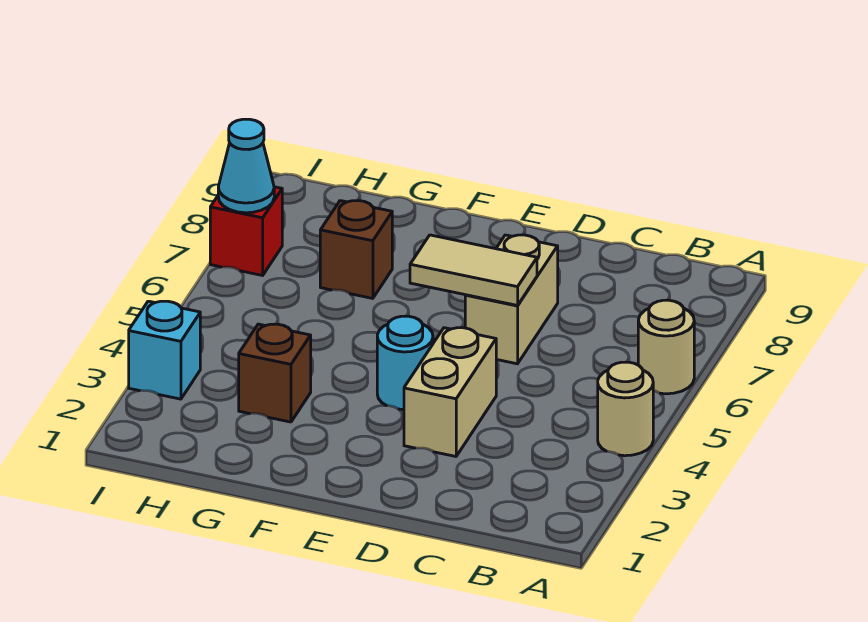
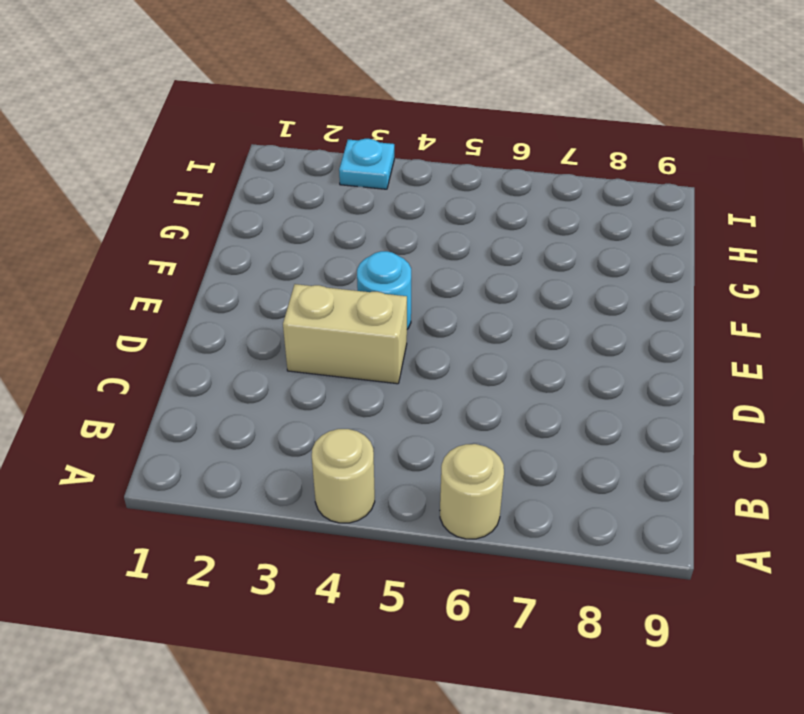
cyan plate I3 level 1 -> cyan brick I3 level 1
none -> tan brick D6:D7 level 1
none -> brown brick G3 level 1

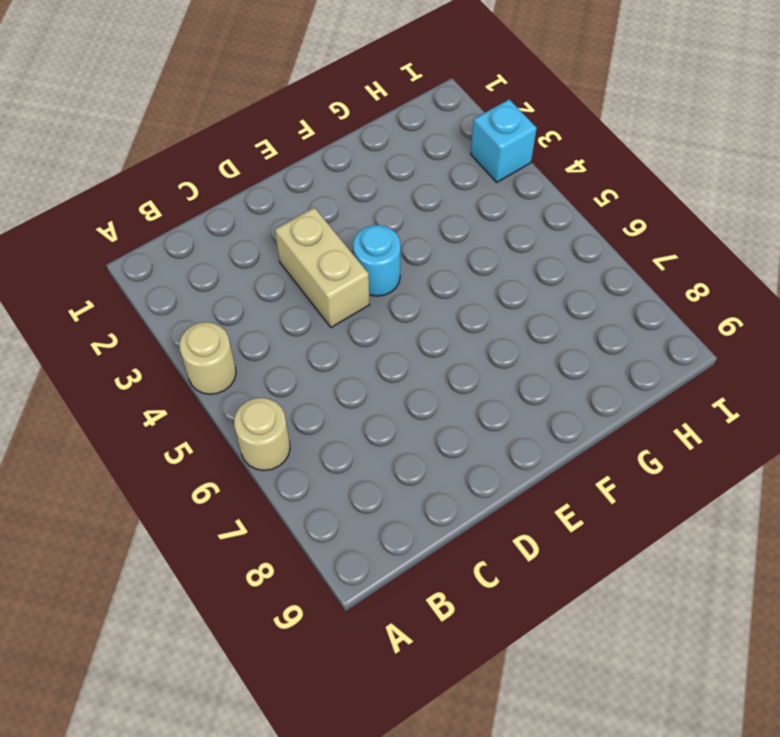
none -> tan brick D6:D7 level 1
none -> brown brick G3 level 1

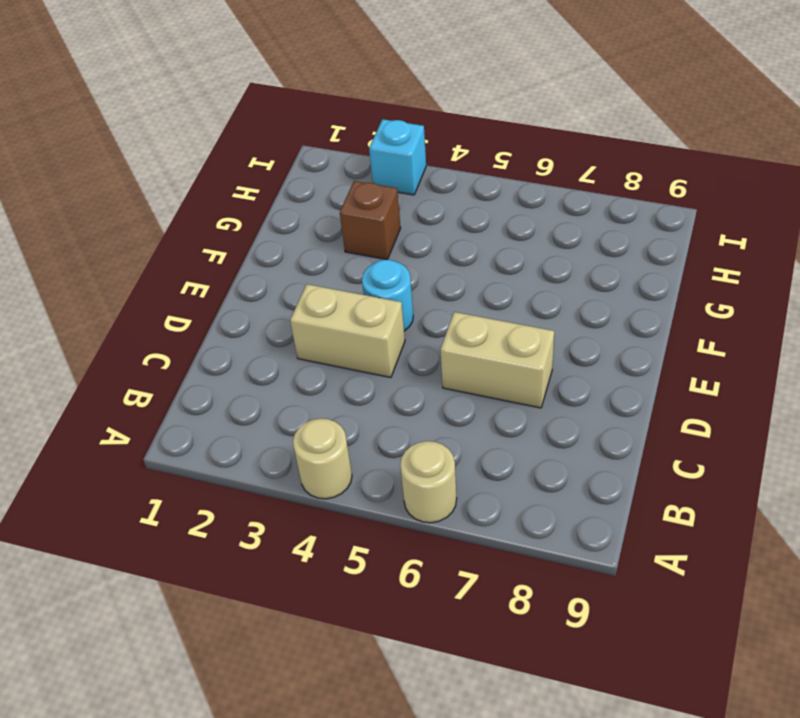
none -> brown brick G7 level 1
none -> red brick I7 level 1

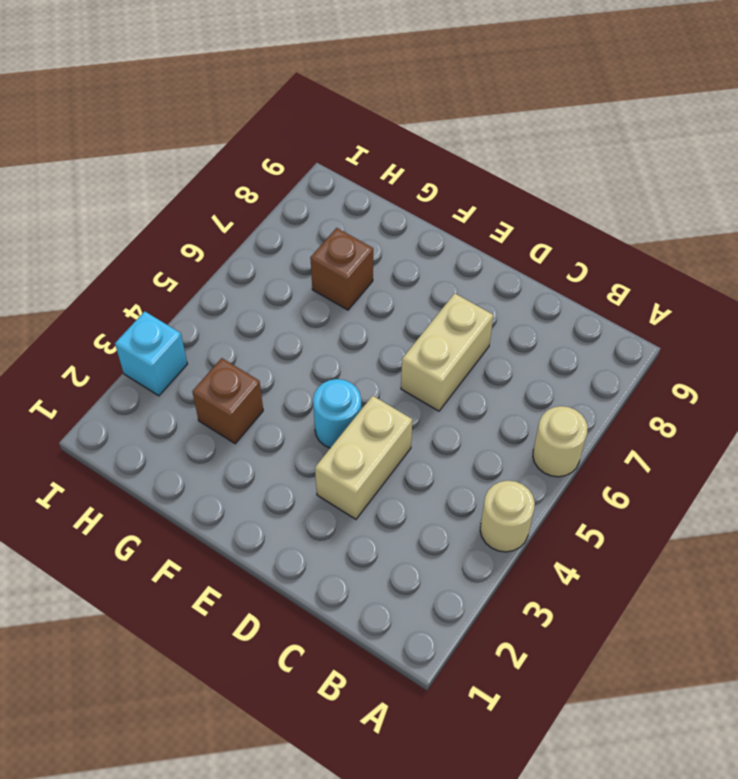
none -> red brick I7 level 1
none -> tan tile D6:E6 level 2

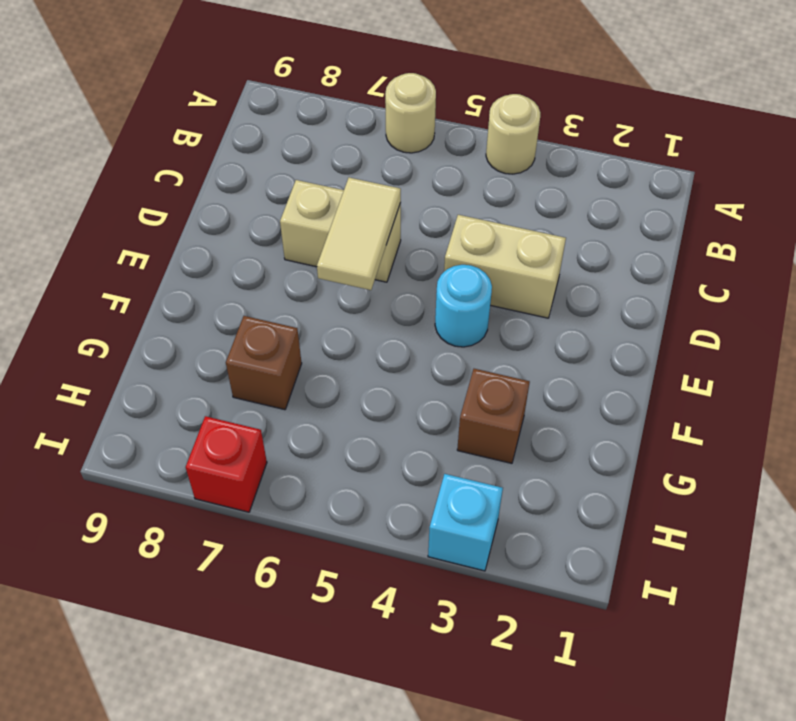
none -> cyan cone I7 level 2

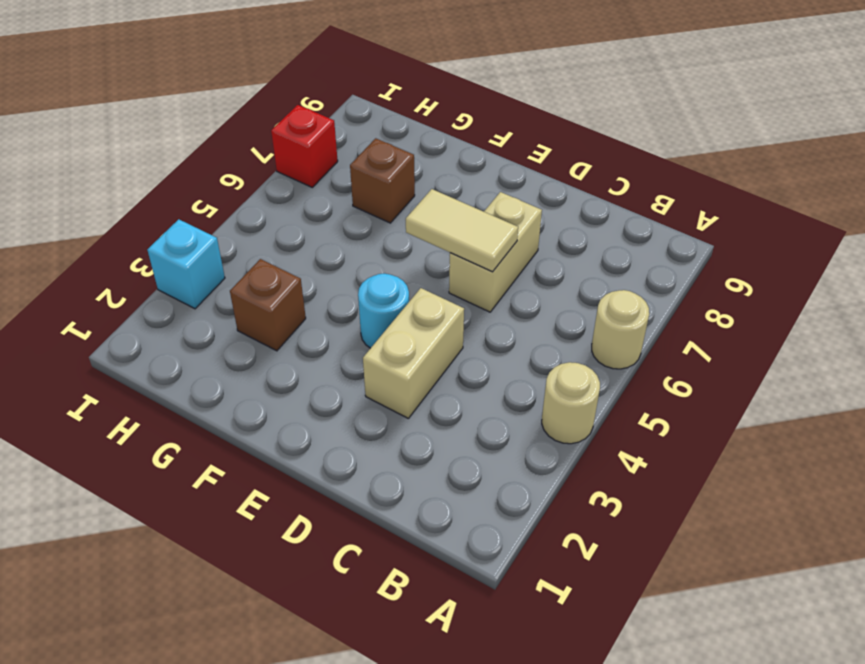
none -> cyan cone I7 level 2

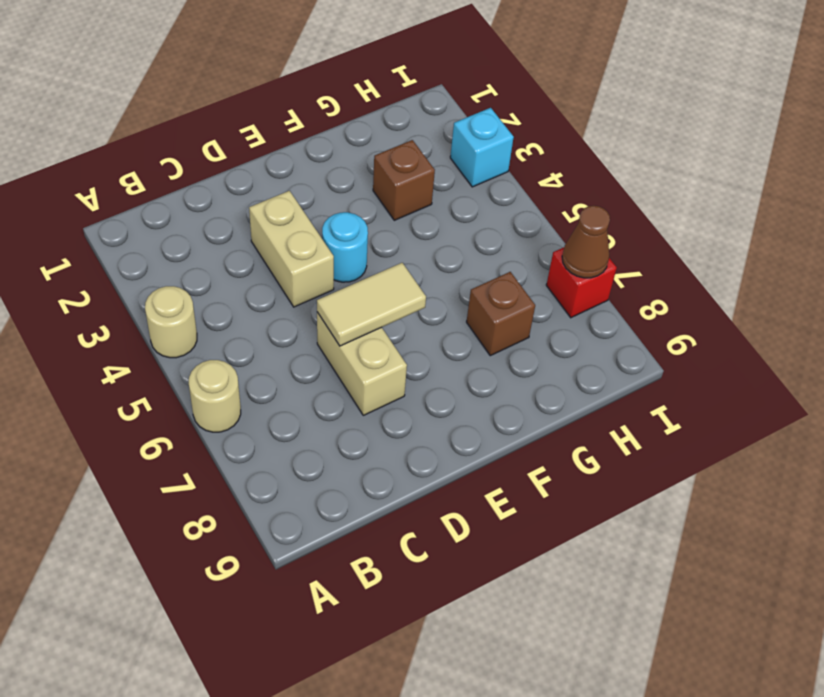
brown cone I7 level 2 -> cyan cone I7 level 2

